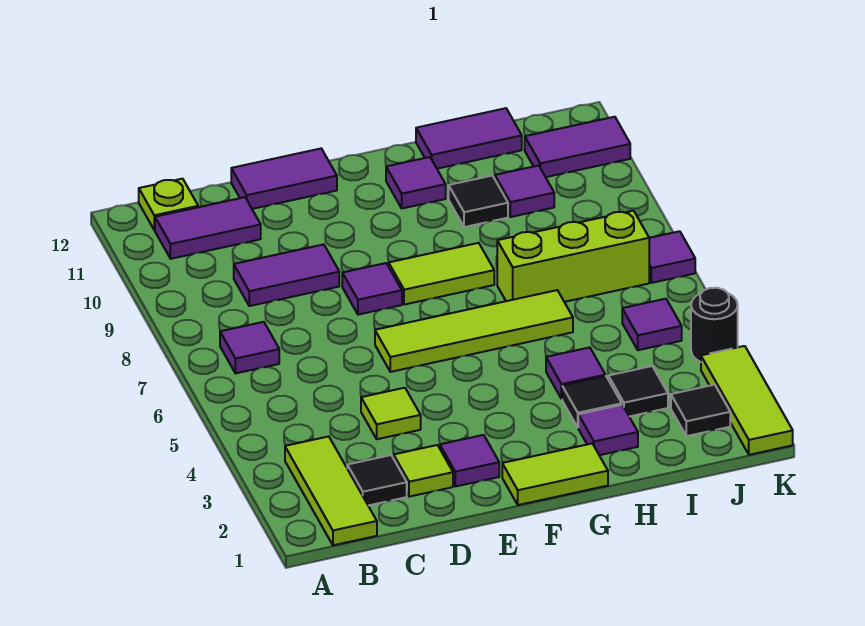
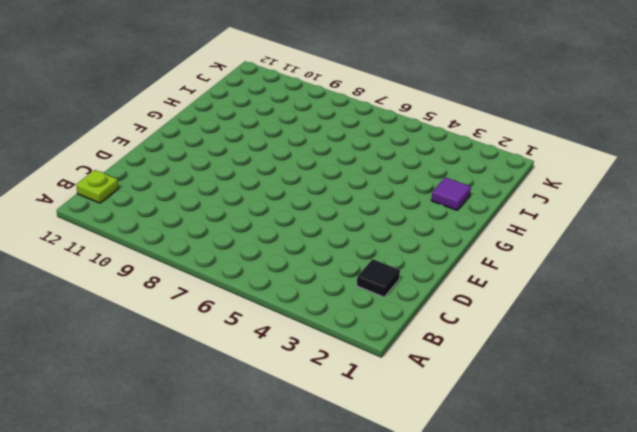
none -> lime tile B1:B3 level 1
none -> purple tile B7 level 1
none -> purple tile B11:C11 level 1

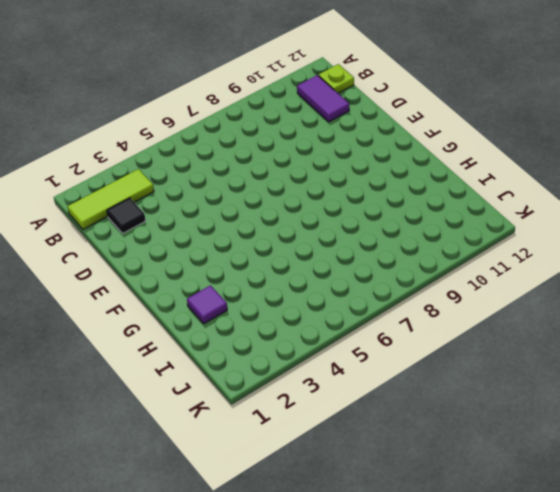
none -> purple tile B7 level 1
none -> purple tile C9:D9 level 1
none -> lime tile D2 level 1

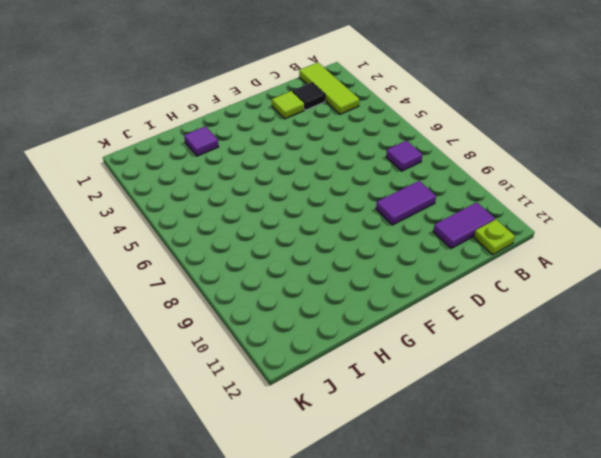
none -> lime tile D4 level 1
none -> purple tile D12:E12 level 1
none -> purple tile E2 level 1

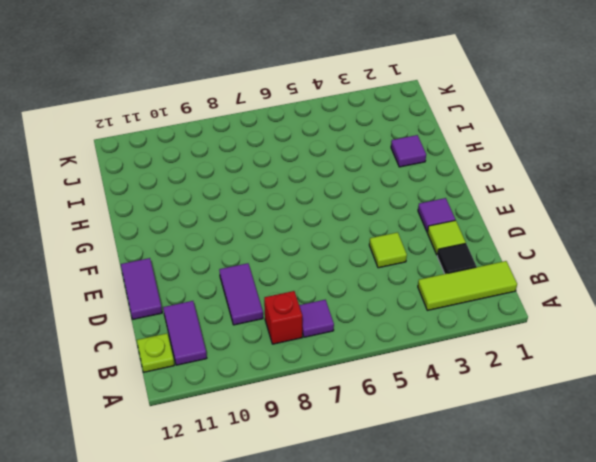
red brick B8 level 1 -> none
none -> lime tile E6:H6 level 1
none -> purple tile E8 level 1
none -> lime tile F1:G1 level 1

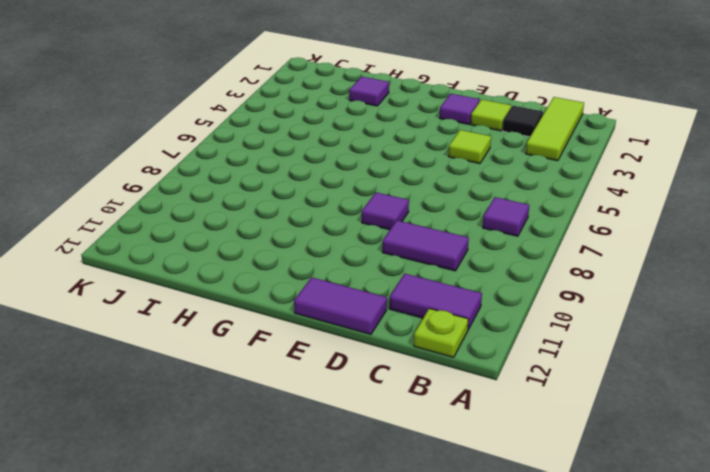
none -> lime tile E6:H6 level 1
none -> lime tile F1:G1 level 1
none -> lime tile F8:G8 level 1

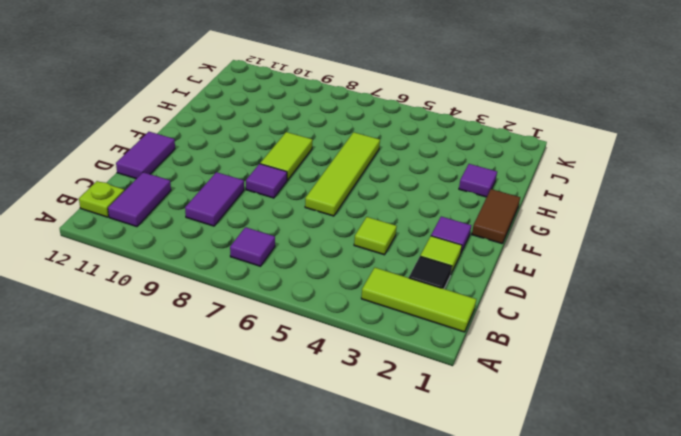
brown tile F1:G1 level 1 -> lime tile F1:G1 level 1
none -> purple tile G11 level 1
none -> black tile H3 level 1
none -> purple tile H4 level 1

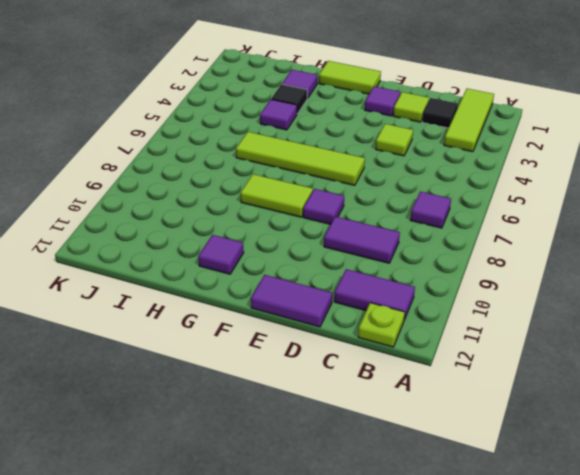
none -> lime brick H7:J7 level 1
none -> black tile H10 level 1
none -> purple tile H12:I12 level 1

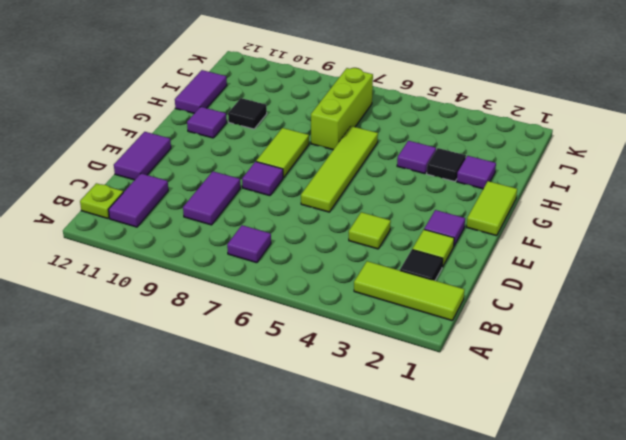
none -> black tile I3 level 1
none -> purple tile I10 level 1
none -> black tile J2 level 1

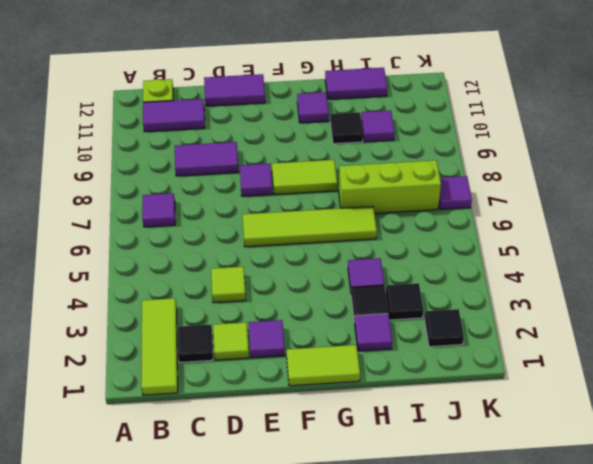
none -> purple tile J5 level 1
none -> purple tile J11:K11 level 1
none -> lime tile K1:K3 level 1

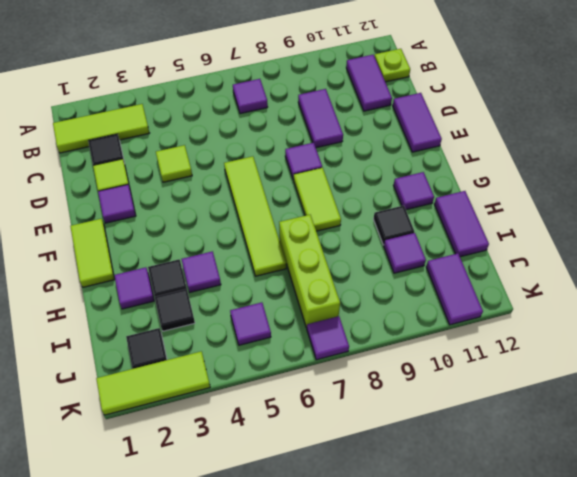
none -> black round brick K4 level 1

